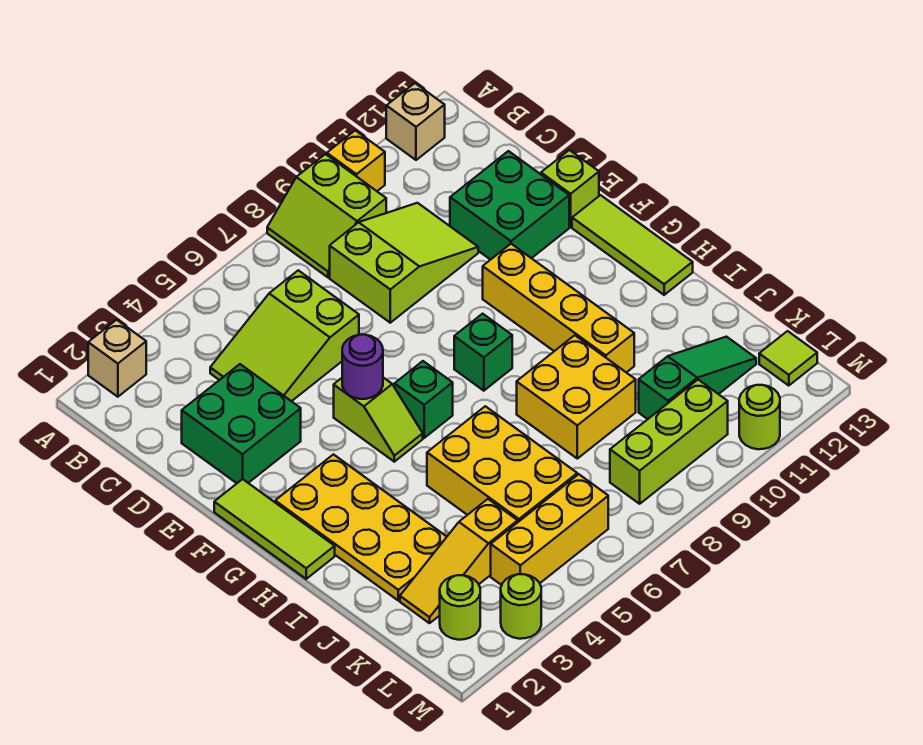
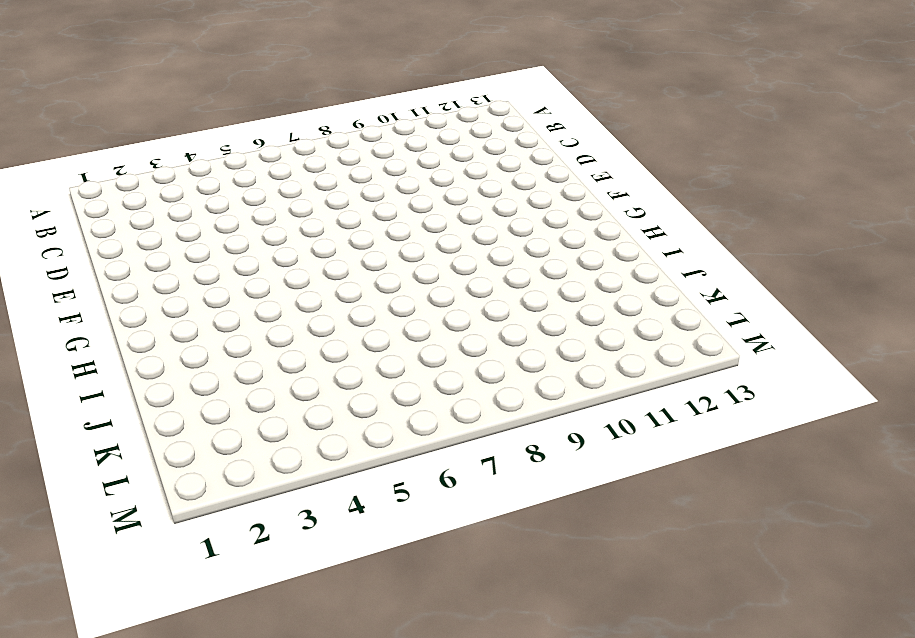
none -> tan brick A2 level 1
none -> lime slope A8:B9 level 1 top 9
none -> yellow brick A10 level 1

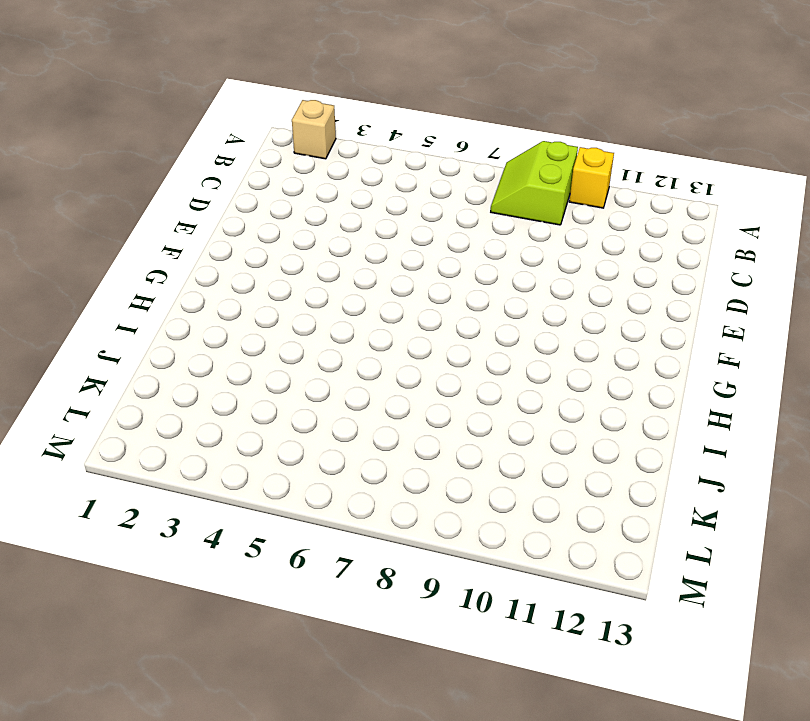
none -> tan brick A12 level 1
none -> lime slope C4:D6 level 1 top 6
none -> lime slope C8:D10 level 1 top 8

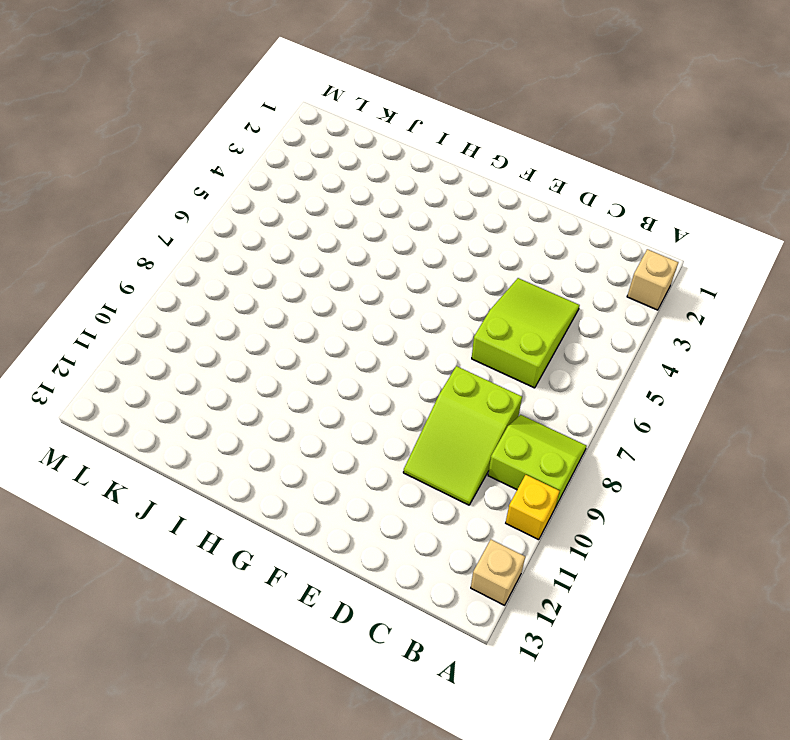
none -> green brick D2:E3 level 1
none -> green brick D11:E12 level 1
none -> lime brick E13 level 1

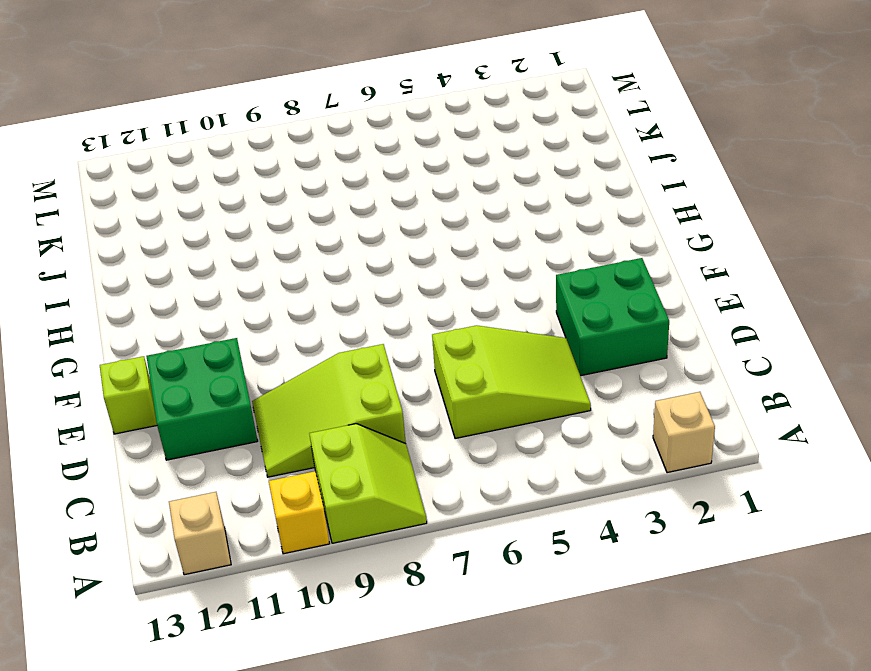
none -> lime tile F1:H1 level 1
none -> lime slope F5:G5 level 1 top F
none -> yellow brick F10:I10 level 1

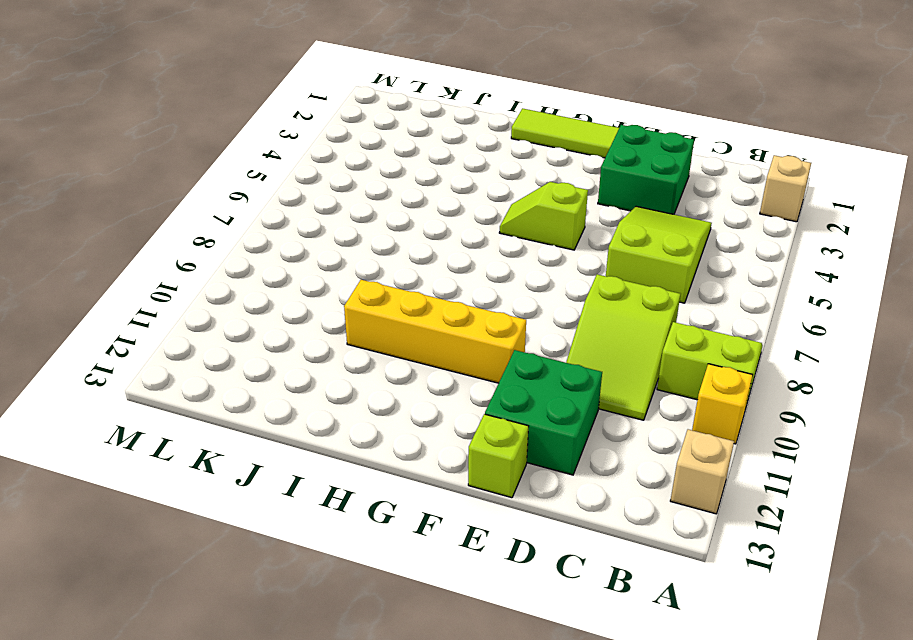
none -> lime tile F13:H13 level 1
none -> yellow plate G2:J3 level 1
none -> green brick G6 level 1

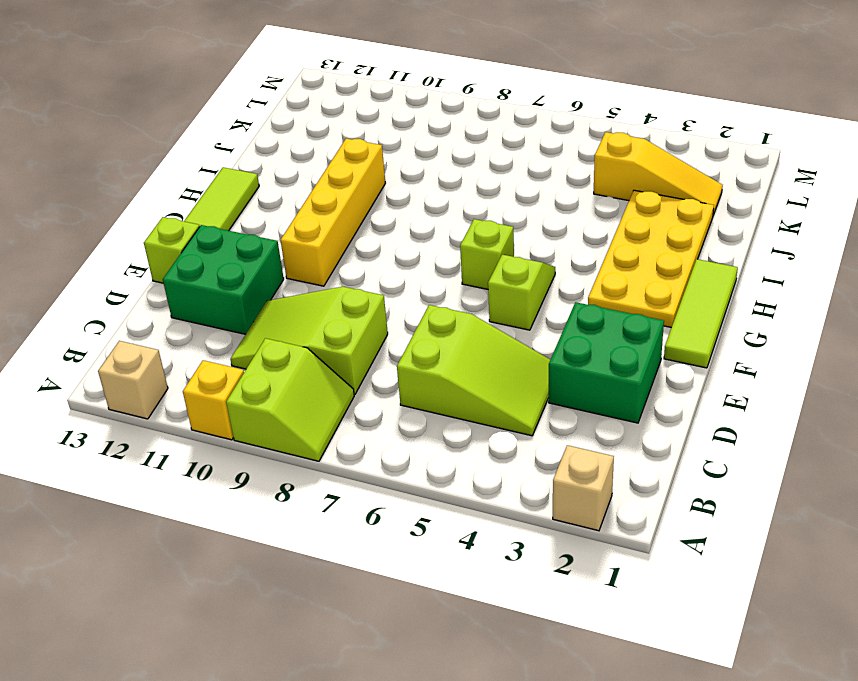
lime brick G6 level 1 -> green brick G6 level 1
none -> green brick G8 level 1
none -> yellow brick I5:K6 level 1
none -> yellow brick I8:J9 level 1

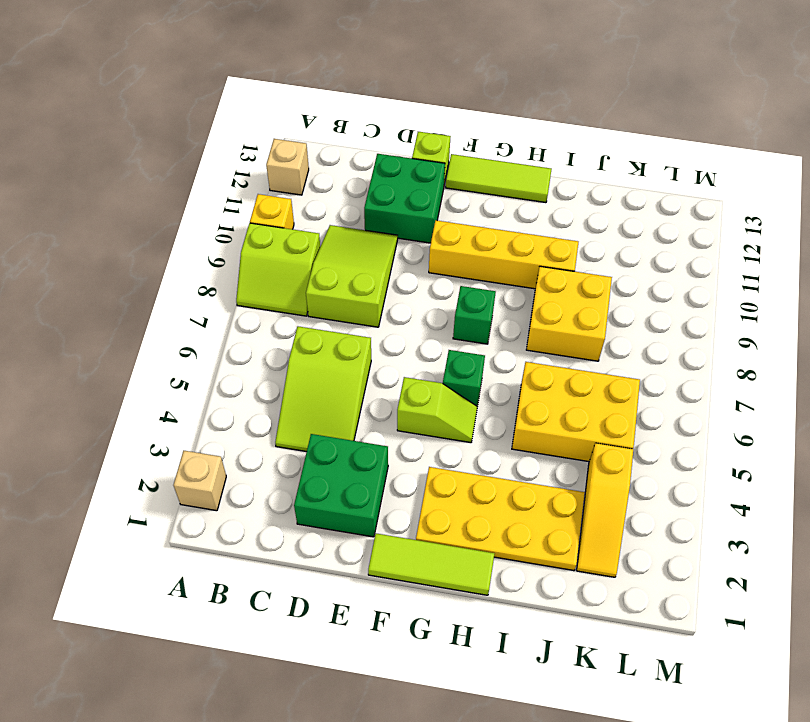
none -> green slope K10:K12 level 1 top 10
none -> lime round brick L2 level 1
none -> yellow brick L4:L6 level 1

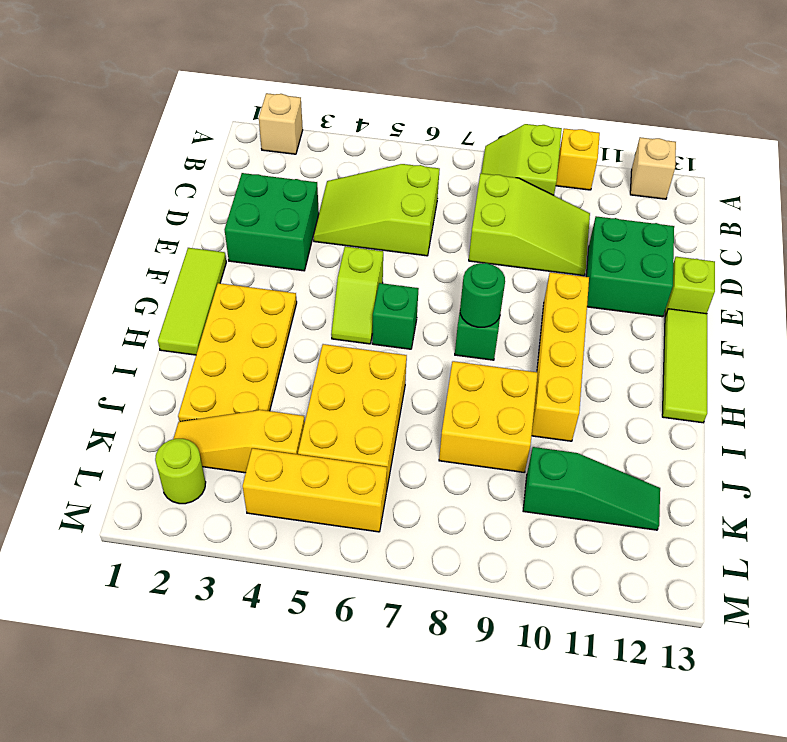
green round brick G8 level 2 -> none
none -> lime brick L8:L10 level 1
none -> lime tile L13 level 1
none -> lime round brick M3 level 1

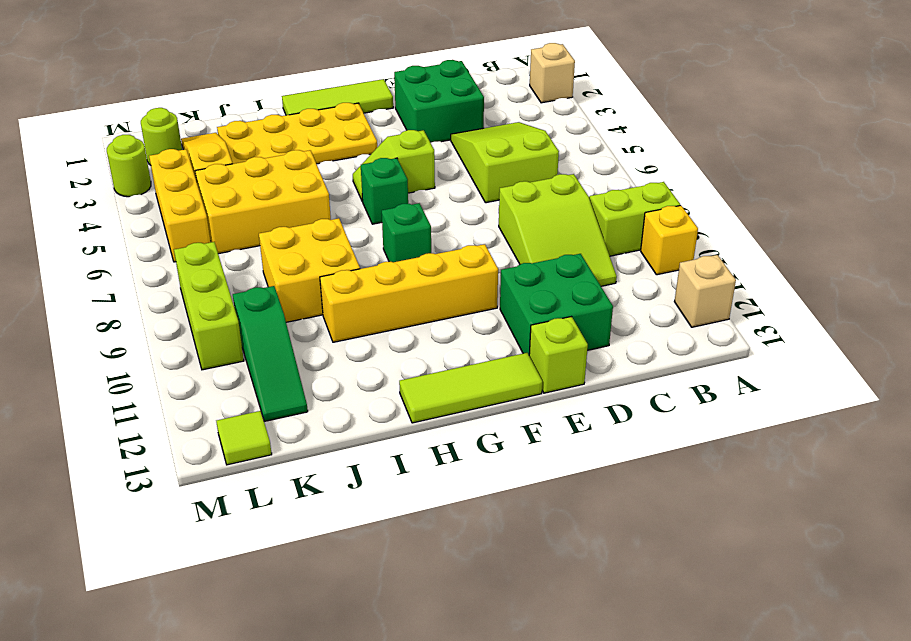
none -> lime round brick M11 level 1
none -> purple round brick F5 level 2

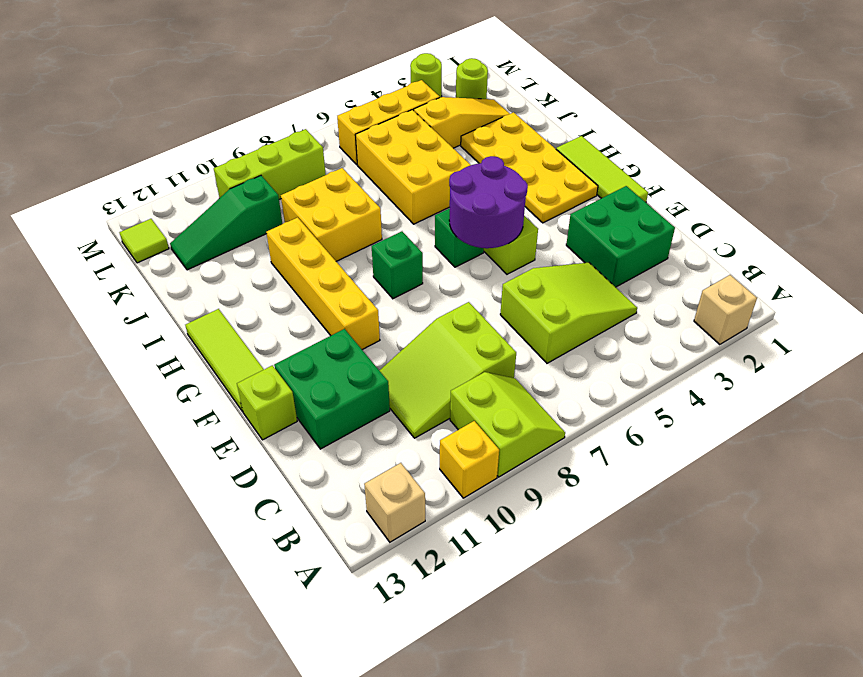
purple round brick F5:G6 level 2 -> purple round brick F5 level 2
none -> lime round brick M11 level 1

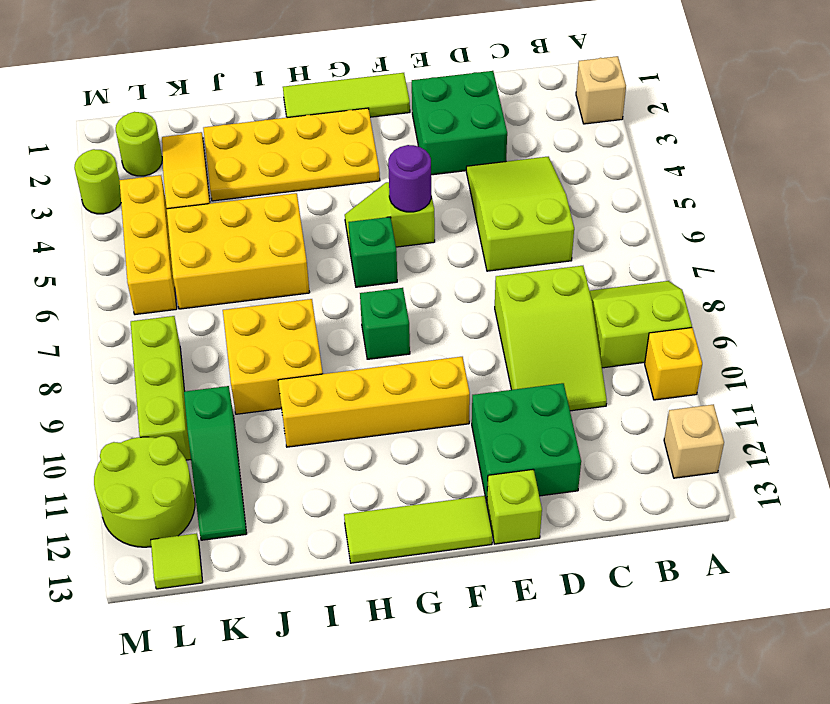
lime round brick L11:M12 level 1 -> lime round brick M11 level 1

